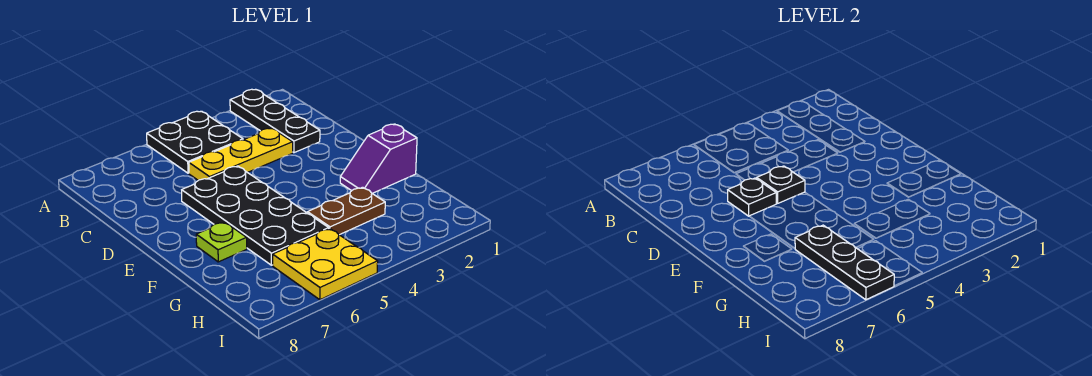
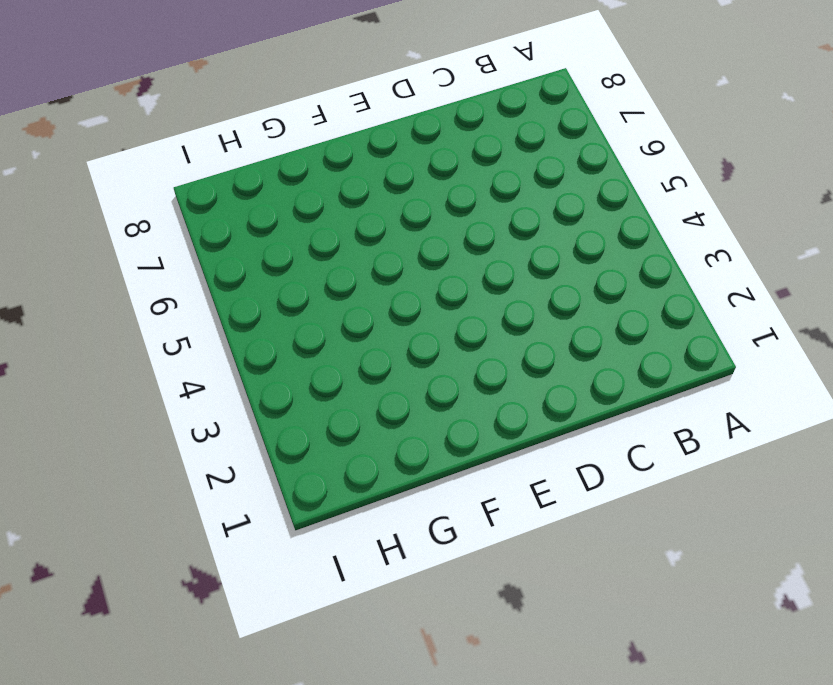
none -> black plate A2:C2 level 1
none -> black plate A4:B5 level 1

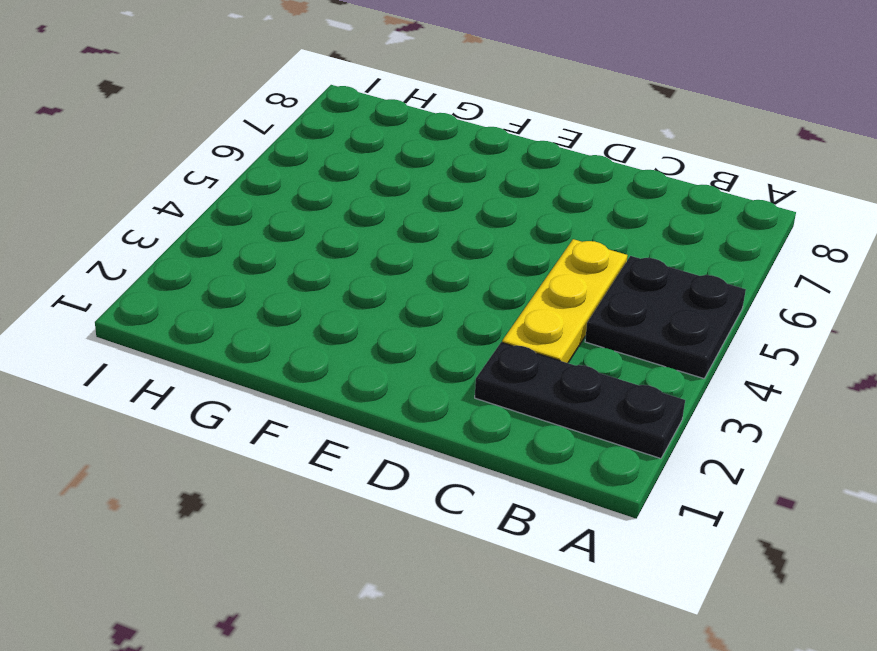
none -> black plate D5:G6 level 1
none -> purple slope F1:F2 level 1 top 1

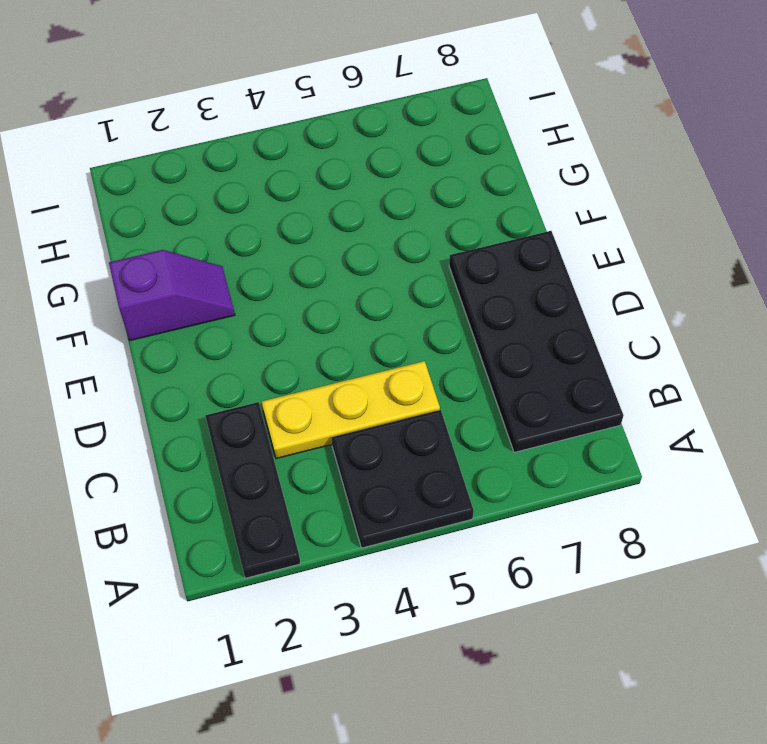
black plate B7:E8 level 1 -> black plate D5:G6 level 1
none -> lime plate F7 level 1
none -> brown plate G3:G4 level 1

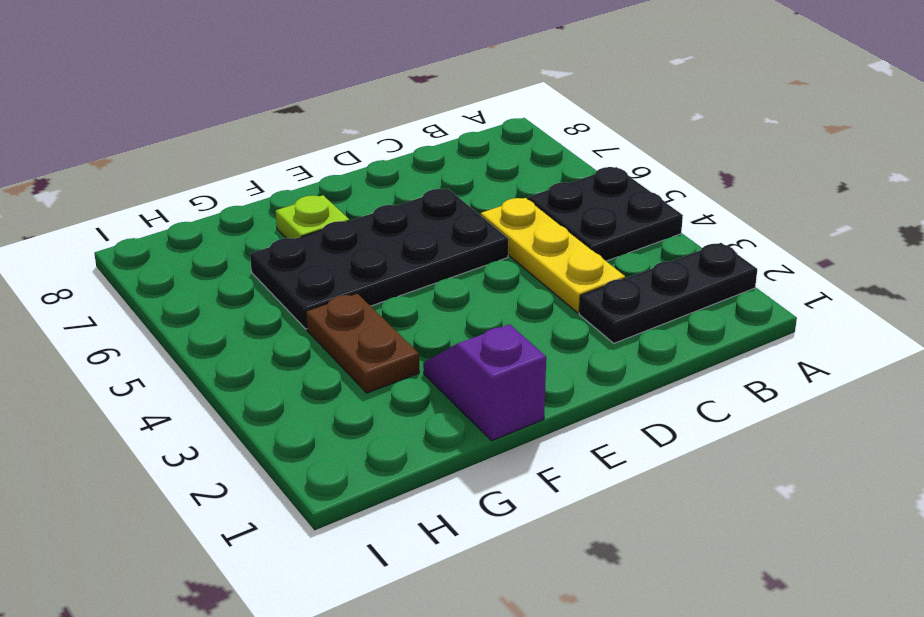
none -> yellow plate H5:I6 level 1
none -> black plate D5 level 2

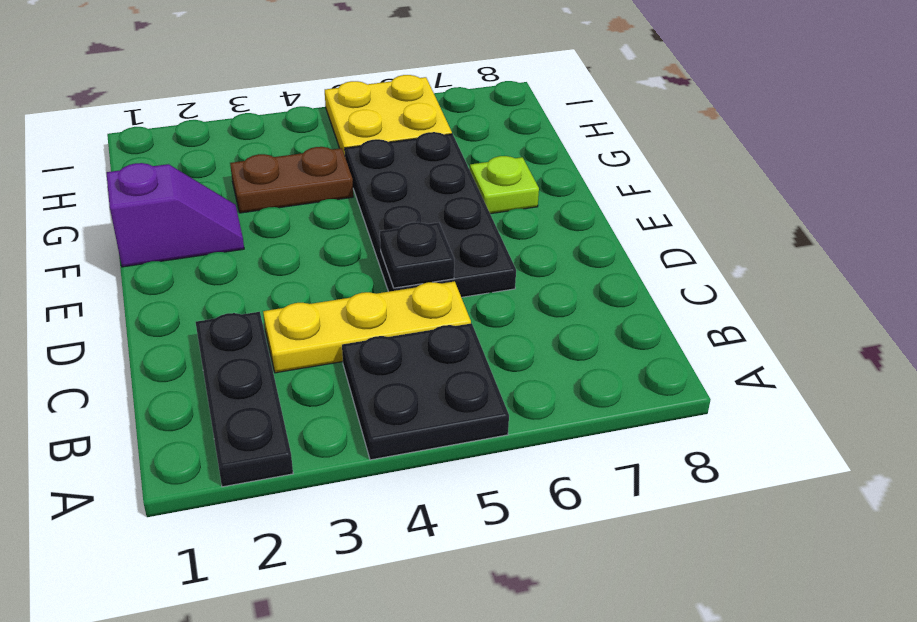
none -> black plate D6 level 2
none -> black plate G6:I6 level 2

